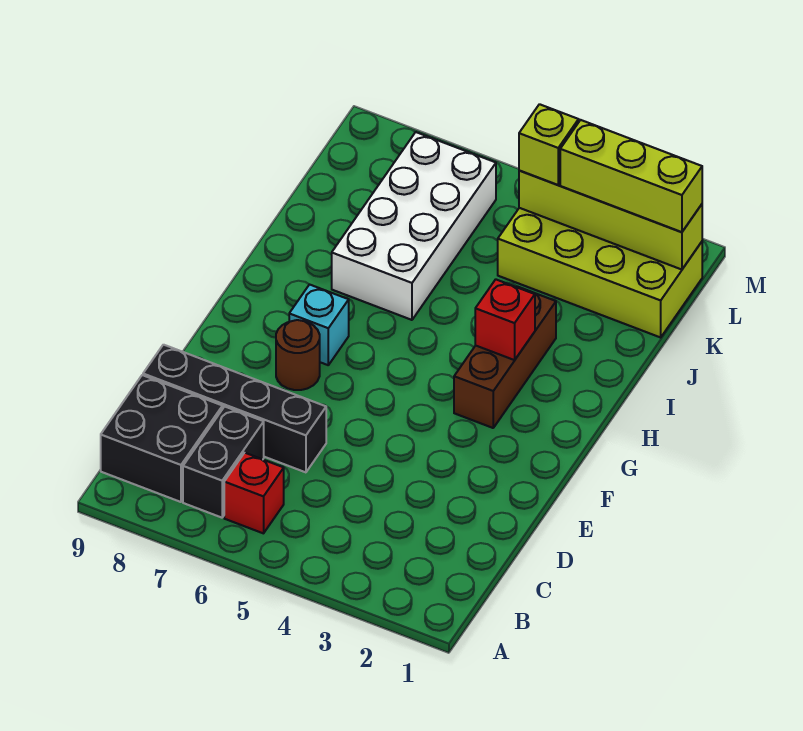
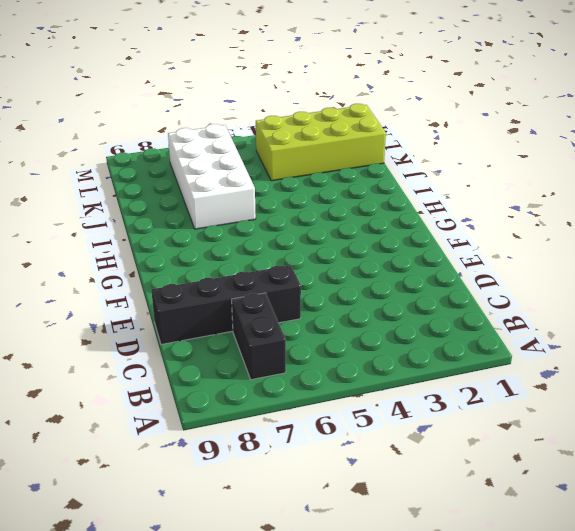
none -> red brick B6 level 1
none -> black brick B8:C9 level 1
none -> brown round brick F7 level 1

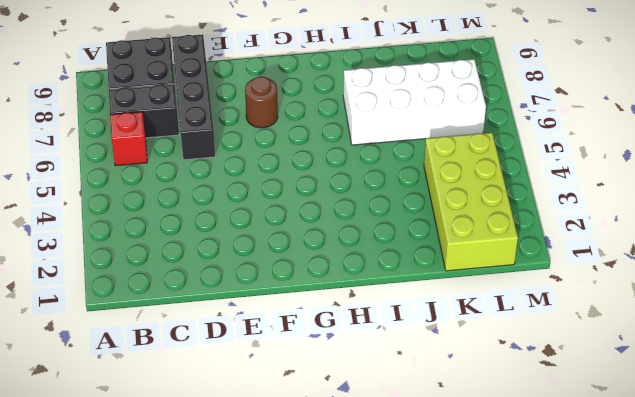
none -> brown brick G3:I3 level 1
none -> cyan brick G7 level 1
none -> red brick H3 level 2

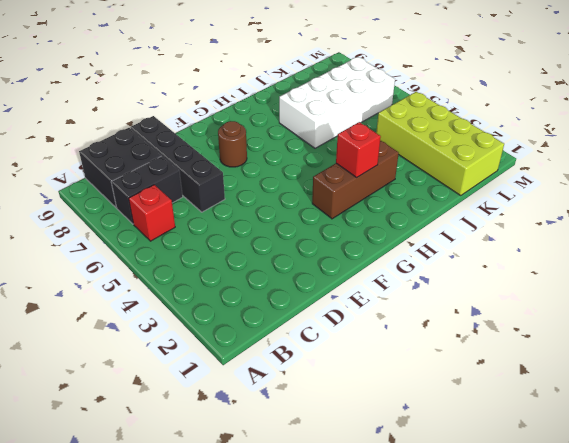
none -> cyan brick G7 level 1
none -> lime brick L1:L4 level 2
none -> lime brick L1:L3 level 3

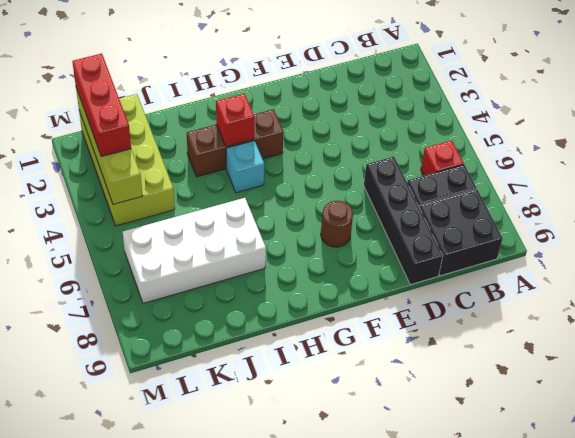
cyan brick H4 level 1 -> cyan brick G7 level 1
red brick L1:L3 level 3 -> lime brick L1:L3 level 3
none -> lime brick L4 level 3

